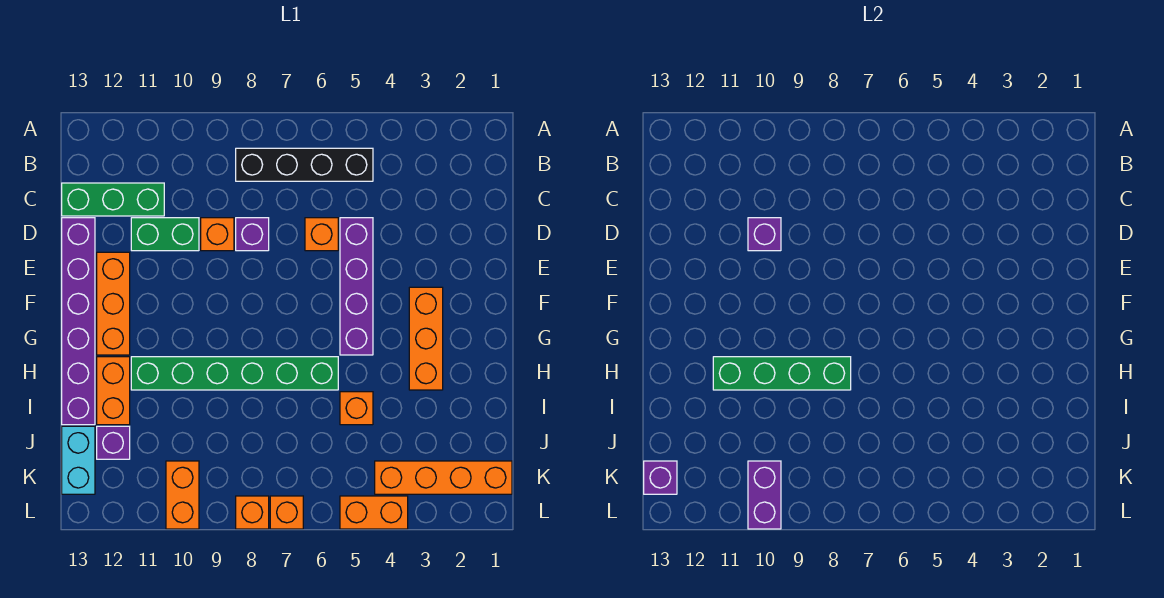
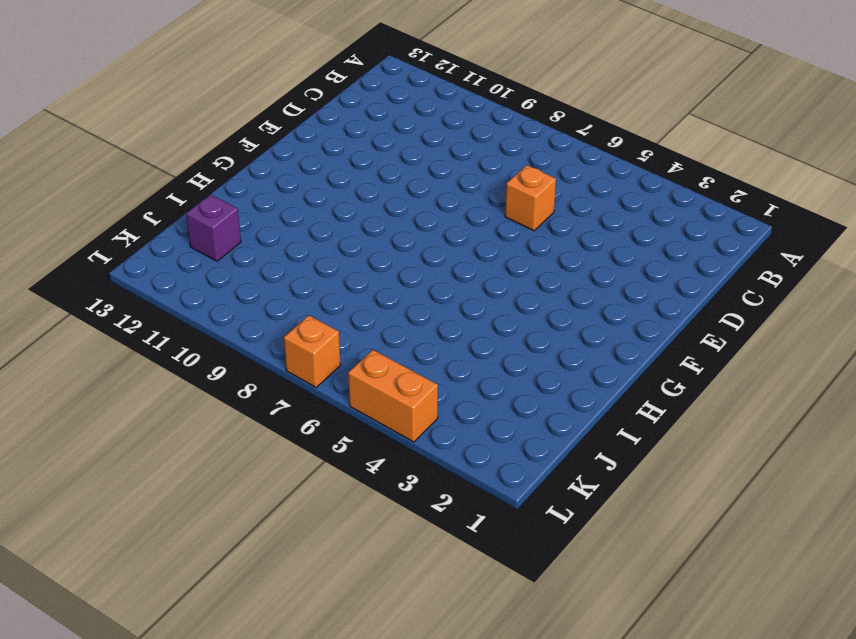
none -> black brick B5:B8 level 1
none -> green brick C11:C13 level 1
none -> purple brick D5:G5 level 1

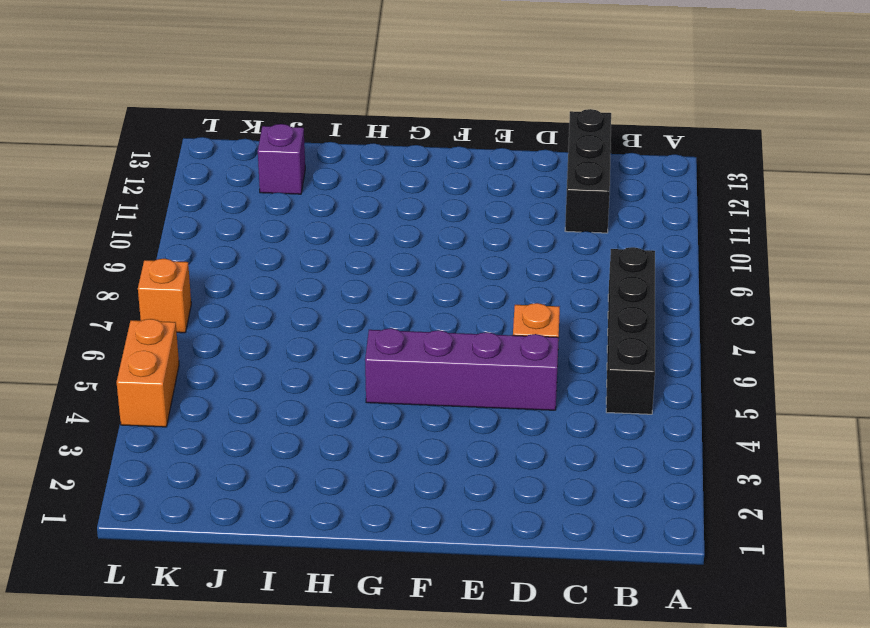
black brick C11:C13 level 1 -> green brick C11:C13 level 1
none -> purple brick D8 level 1
none -> orange brick D9 level 1
none -> green brick D10:D11 level 1

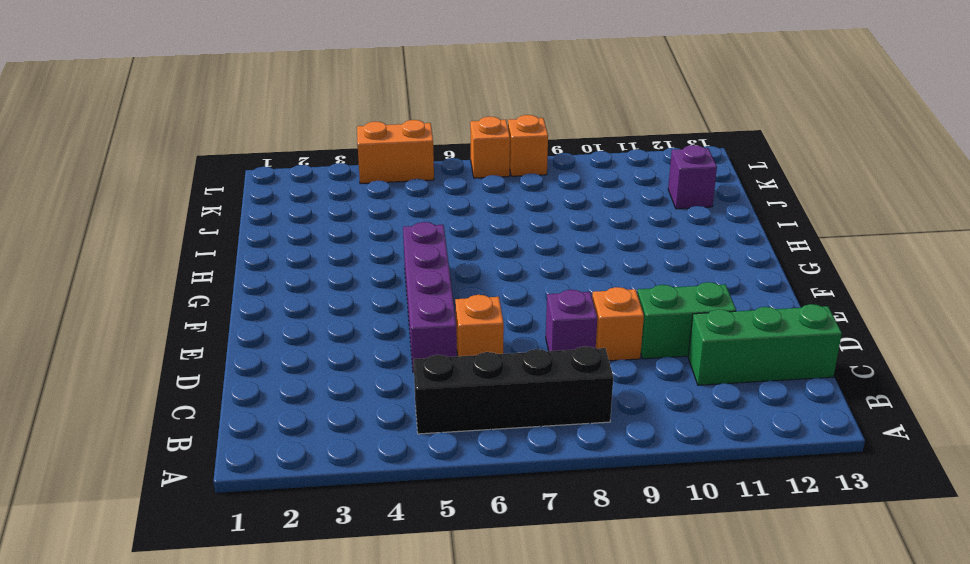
none -> purple brick D13:I13 level 1
none -> orange brick E12:G12 level 1
none -> orange brick F3:H3 level 1

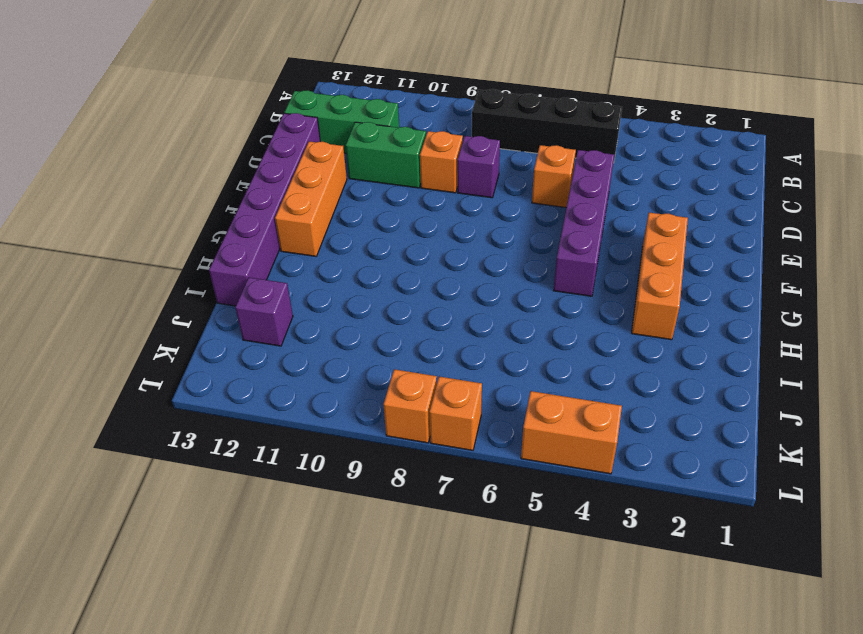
none -> green brick H6:H11 level 1
none -> orange brick H12:I12 level 1
none -> orange brick I5 level 1

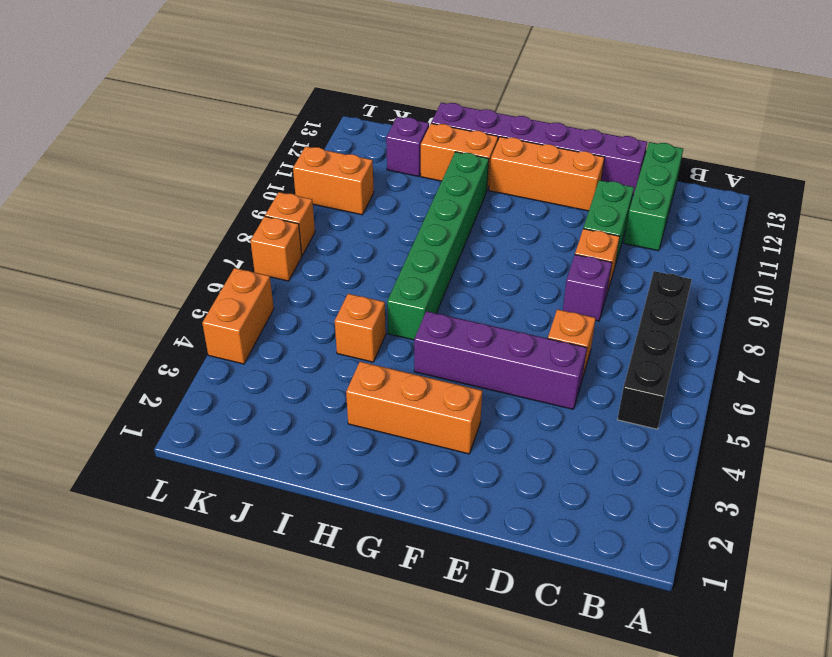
none -> cyan brick J13:K13 level 1
none -> orange brick K1:K4 level 1
none -> purple brick D10 level 2

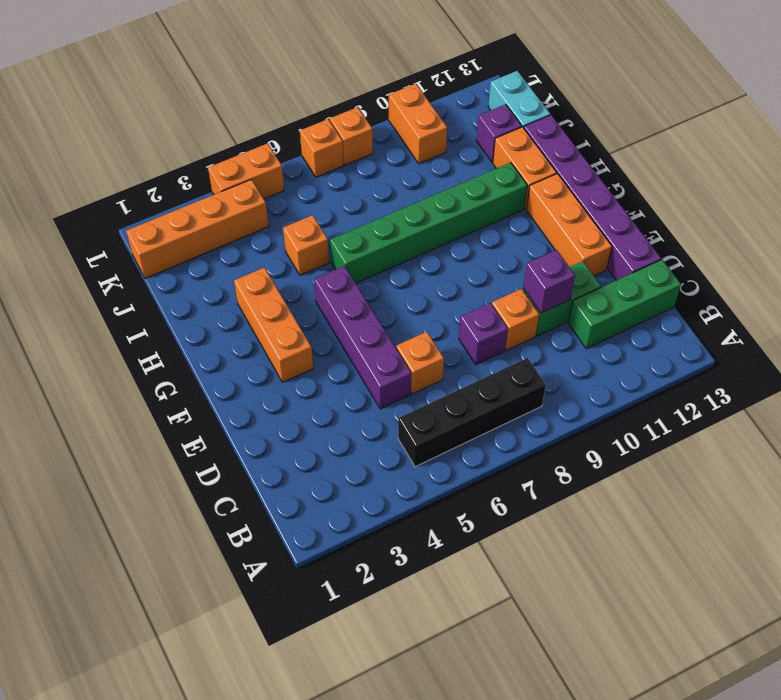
none -> green brick H8:H11 level 2
none -> purple brick K10:L10 level 2
none -> purple brick K13 level 2

